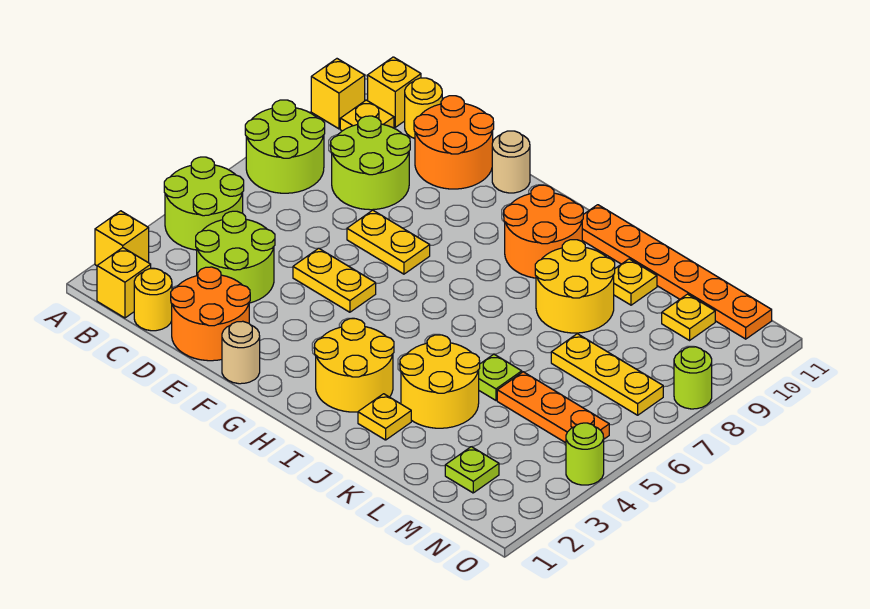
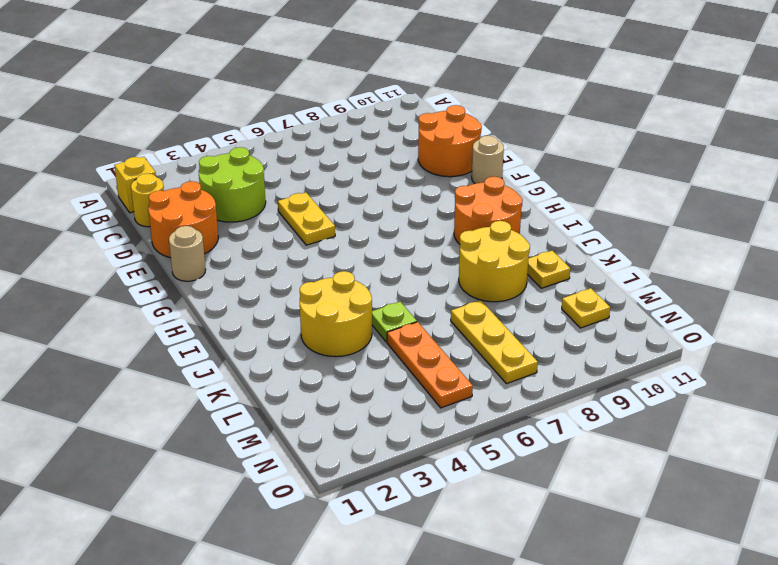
none -> yellow brick A2 level 1
none -> lime round brick A4:B5 level 1
none -> lime round brick A7:B8 level 1
none -> yellow brick A10 level 1

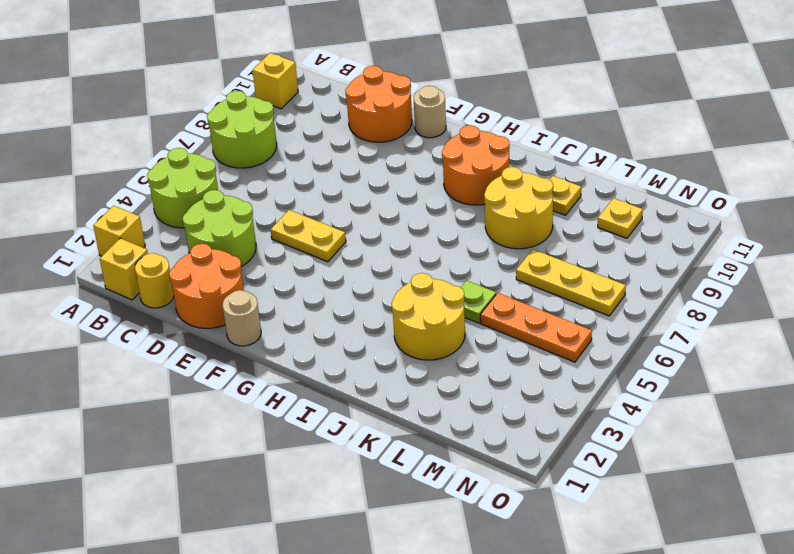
none -> yellow plate B10 level 1
none -> yellow brick B11 level 1
none -> lime round brick C8:D9 level 1
none -> yellow round brick C11 level 1

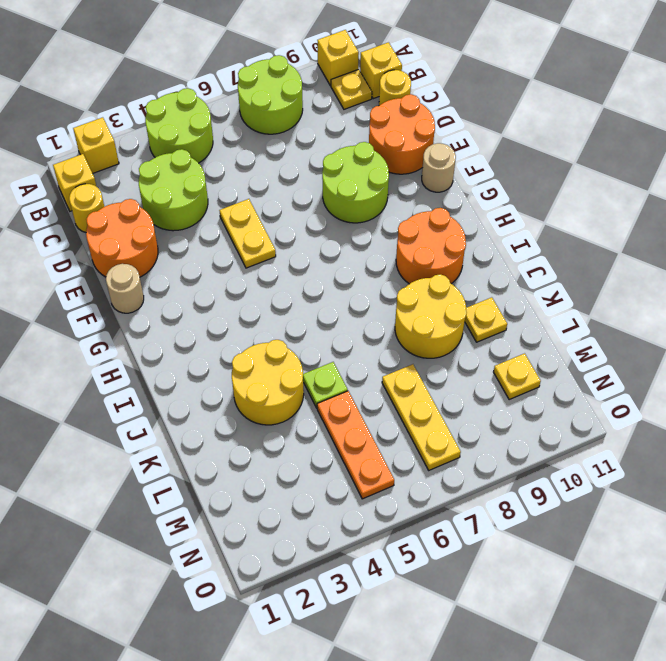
lime round brick E8:F9 level 1 -> lime round brick C8:D9 level 1
none -> yellow plate E7:F7 level 1
none -> yellow round brick H2:I3 level 1
none -> orange plate I11:N11 level 1
none -> yellow plate J2 level 1

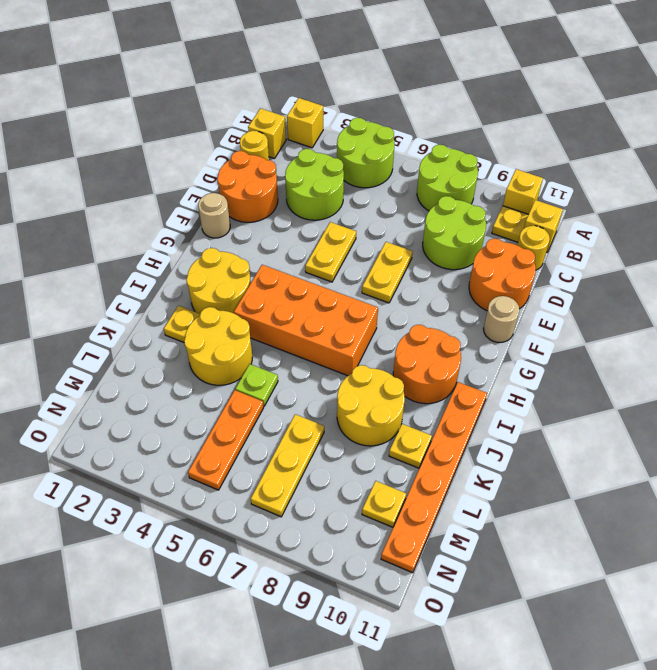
orange brick H4:I7 level 1 -> none
none -> lime plate M2 level 1
none -> lime round brick O4 level 1
none -> lime round brick O8 level 1

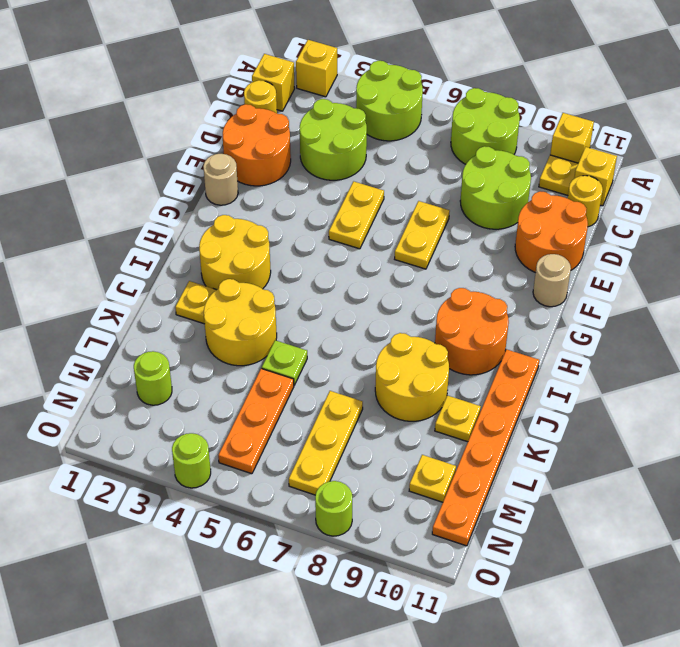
lime round brick M2 level 1 -> lime plate M2 level 1

